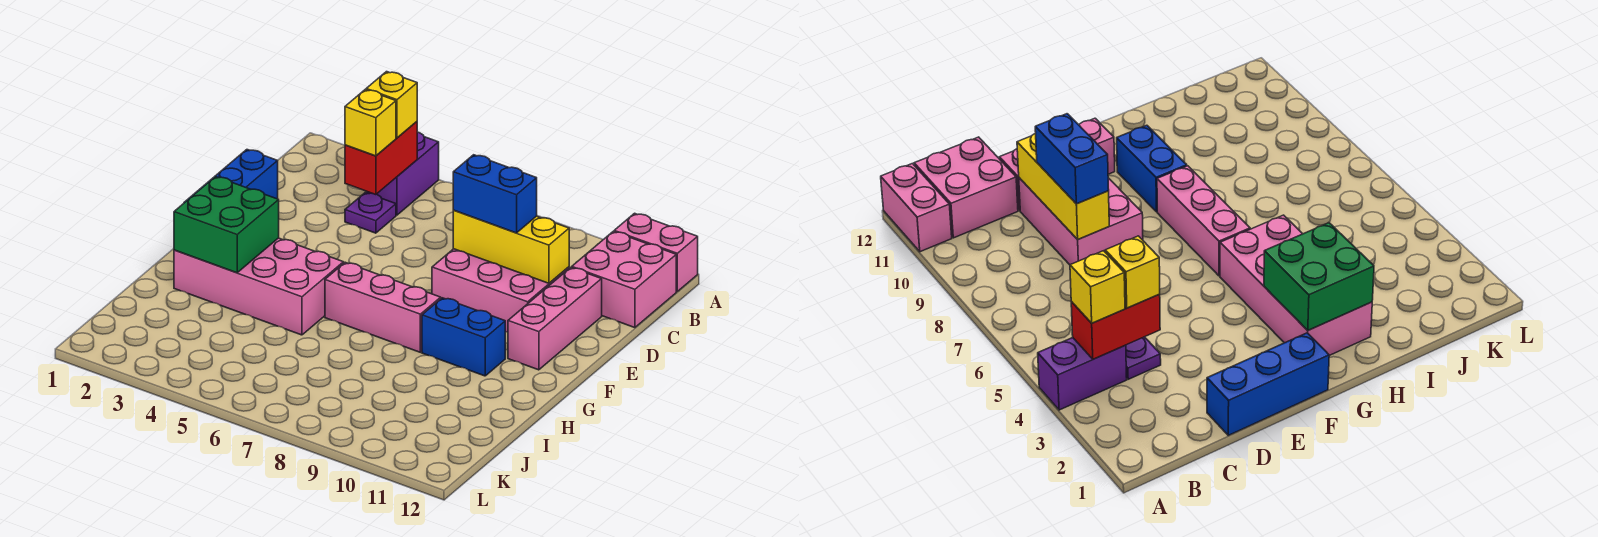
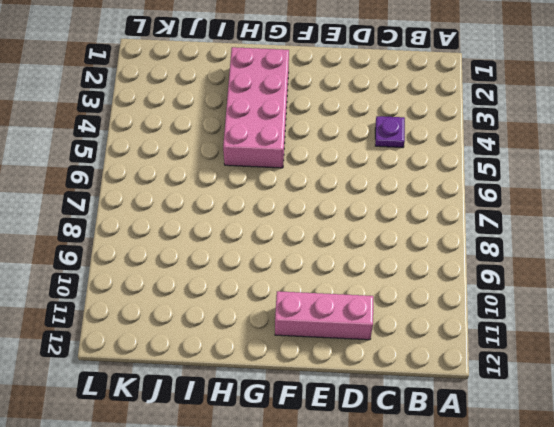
none -> purple brick A4:B4 level 1
none -> pink brick A11:A12 level 1
none -> pink brick B11:C12 level 1

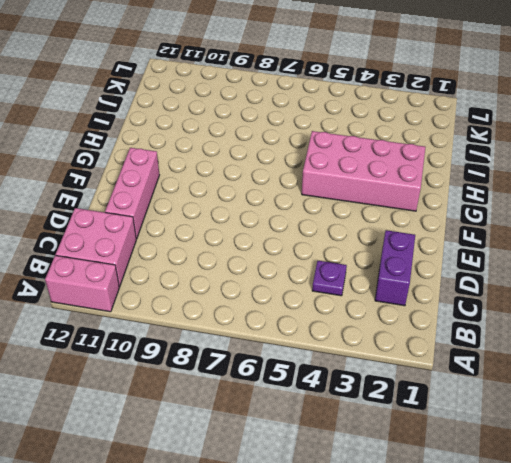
purple brick C2:D2 level 1 -> purple brick A4:B4 level 1
none -> blue brick D1:F1 level 1
none -> pink brick D8:E10 level 1
none -> pink brick G6:G8 level 1

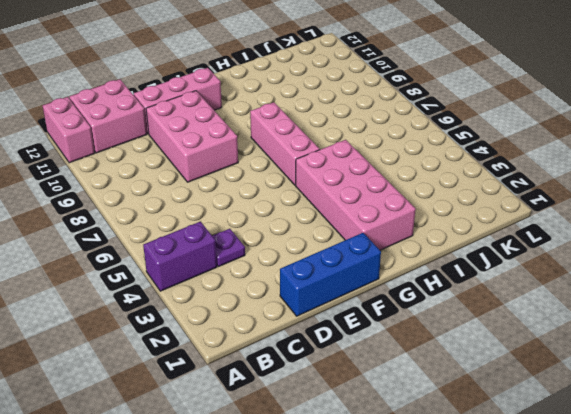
none -> blue brick G9:G10 level 1
none -> red brick B4:C4 level 2
none -> yellow brick D8:D10 level 2

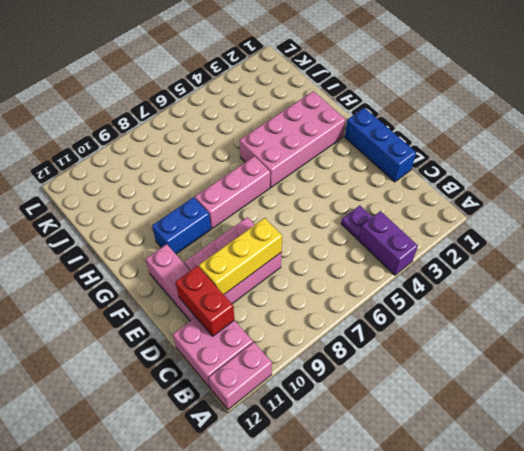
red brick C11:D11 level 2 -> red brick B4:C4 level 2
none -> green brick G2:H3 level 2
none -> yellow brick B4 level 3
none -> yellow brick C4 level 3

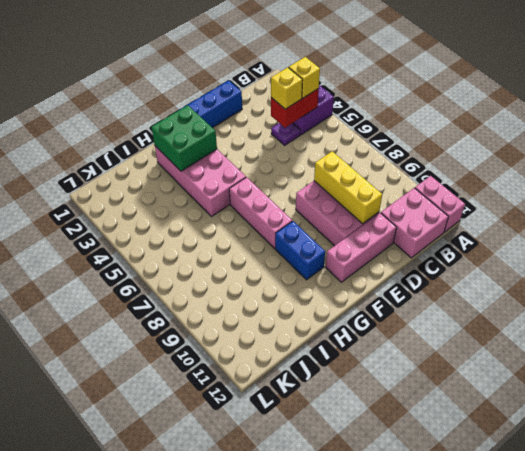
none -> blue brick D8:D9 level 3

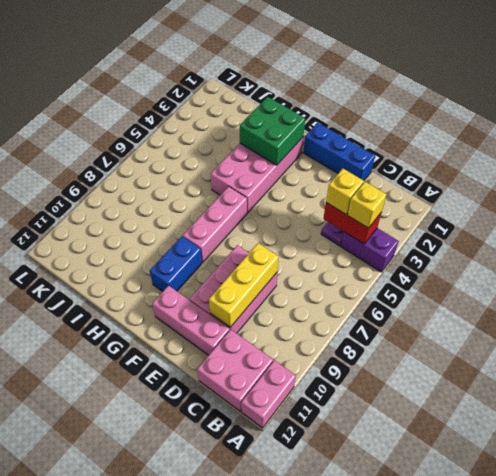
none -> blue brick D8:D9 level 3

